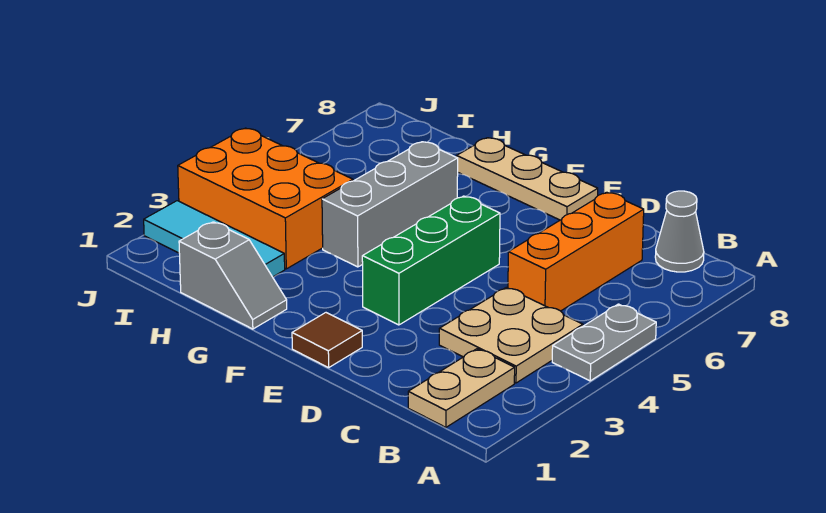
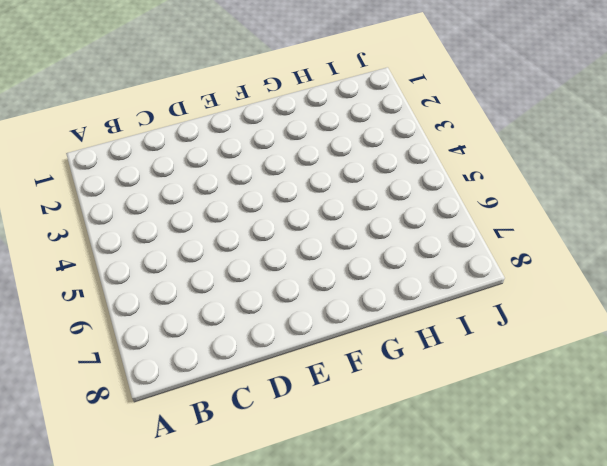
none -> grey plate A4:A5 level 1
none -> tan plate B1:B2 level 1
none -> tan plate B3:C4 level 1

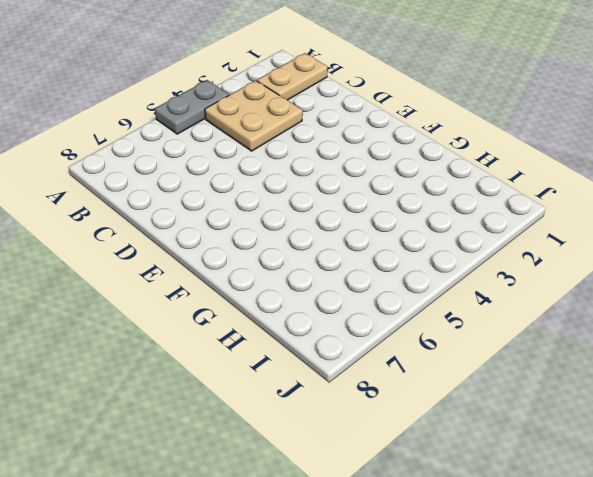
none -> grey cone B8 level 1
none -> orange brick C5:C7 level 1
none -> brown tile E1 level 1

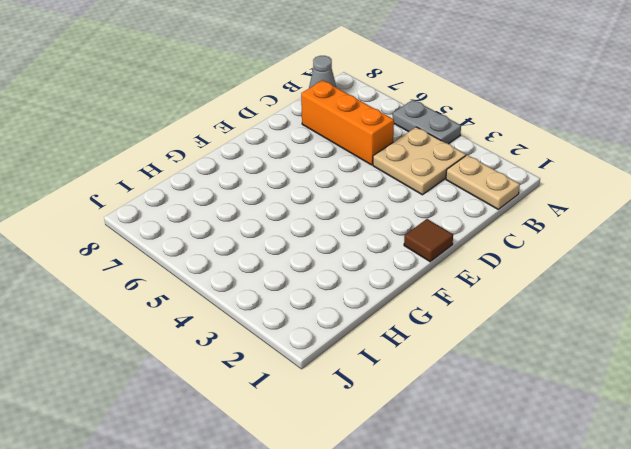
none -> green brick E3:E5 level 1
none -> tan plate E8:G8 level 1
none -> grey slope G1:H1 level 1 top H

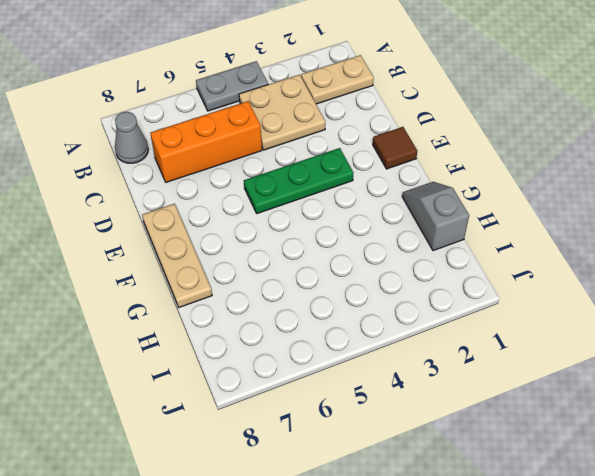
green plate E3:E5 level 1 -> green brick E3:E5 level 1
none -> grey brick G4:G6 level 1
none -> cyan tile H2:J2 level 1
none -> orange brick H3:J4 level 1

